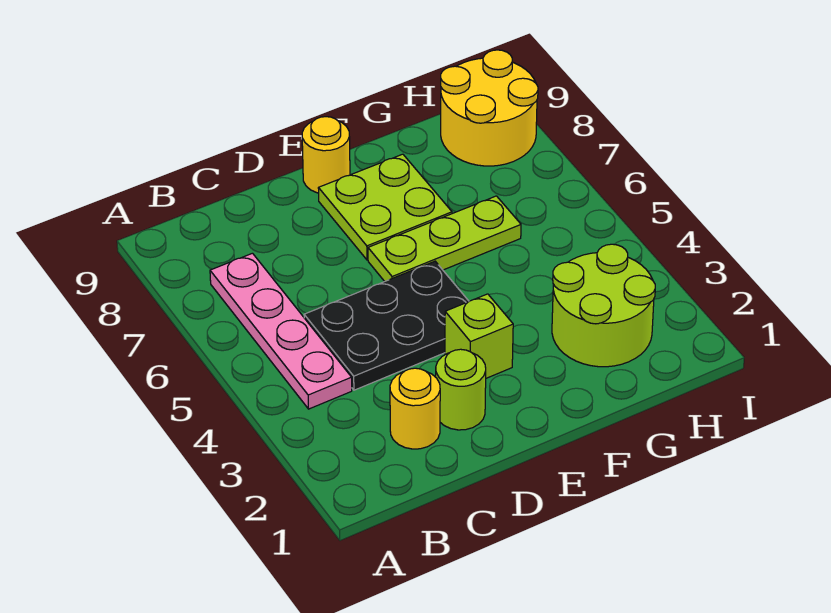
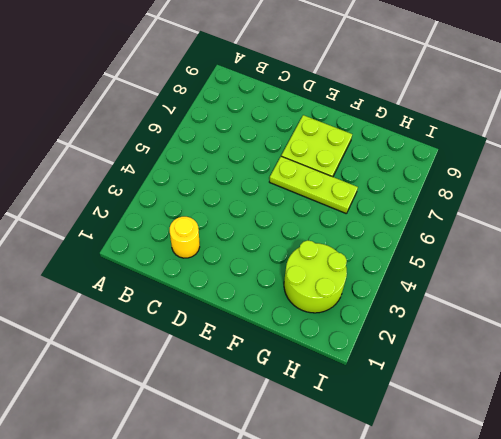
none -> pink plate B4:B7 level 1
none -> black plate C4:E5 level 1

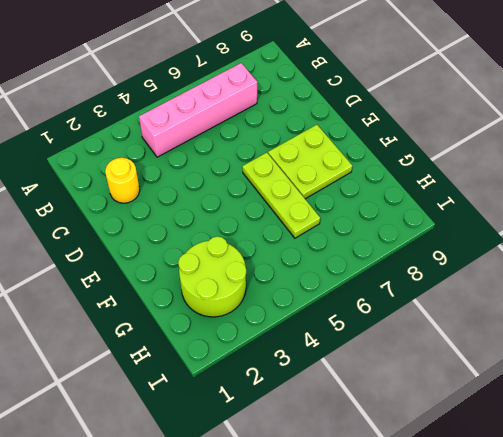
pink brick B4:B7 level 1 -> pink plate B4:B7 level 1
none -> black plate C4:E5 level 1
none -> lime round brick D2 level 1

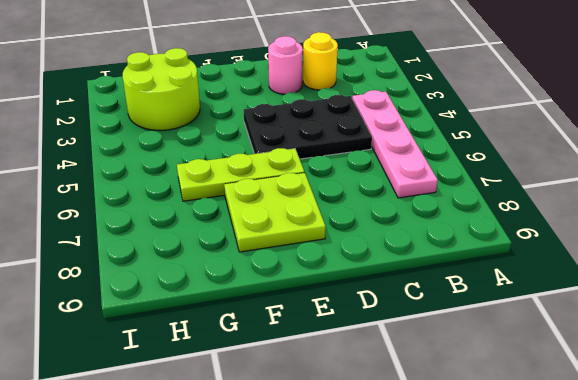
pink round brick D2 level 1 -> lime round brick D2 level 1
none -> lime brick E3 level 1
none -> yellow round brick E9 level 1

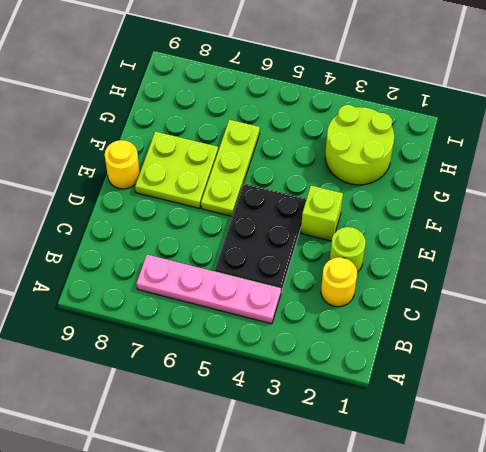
none -> yellow round brick H8:I9 level 1

